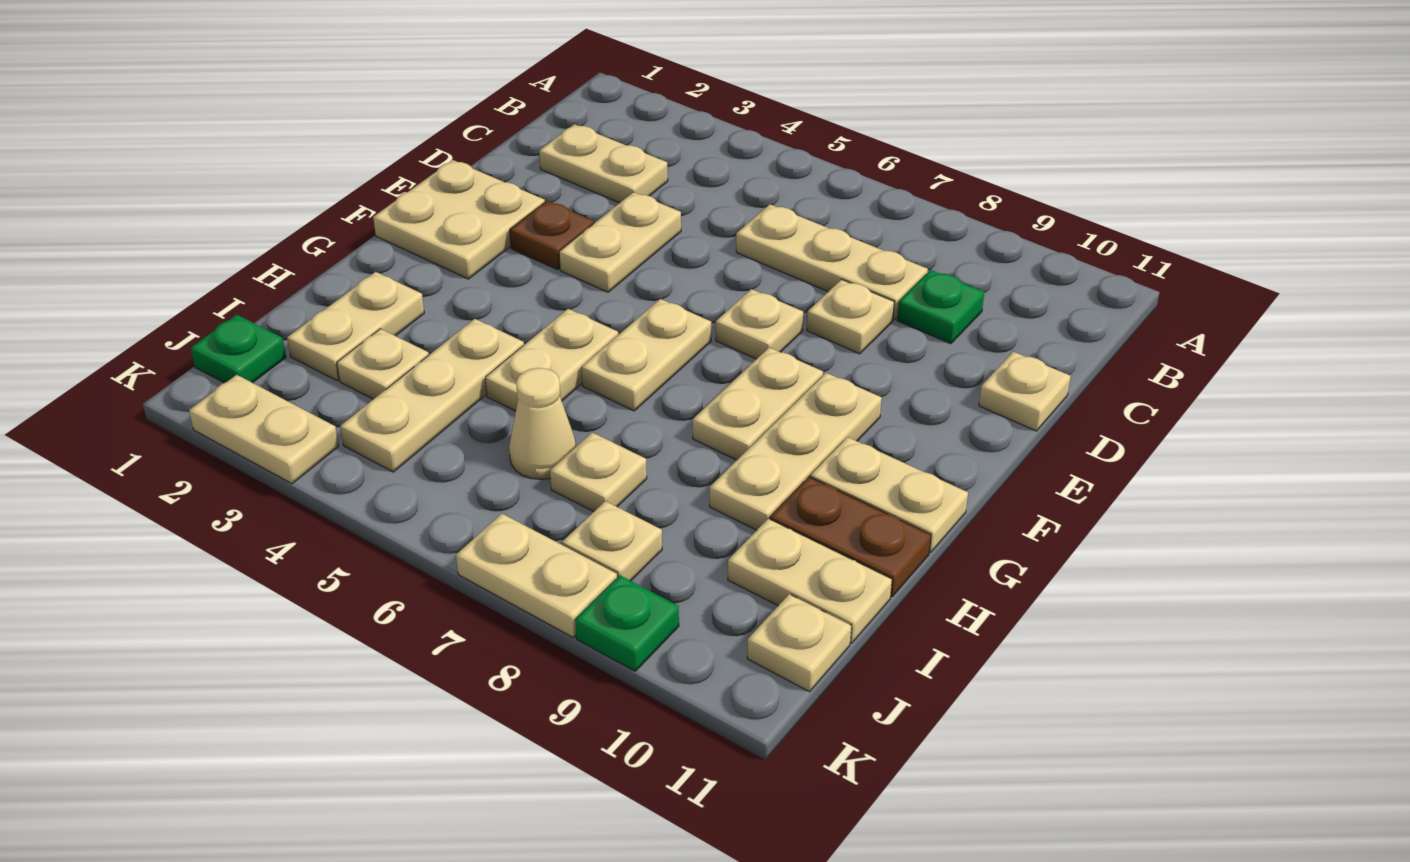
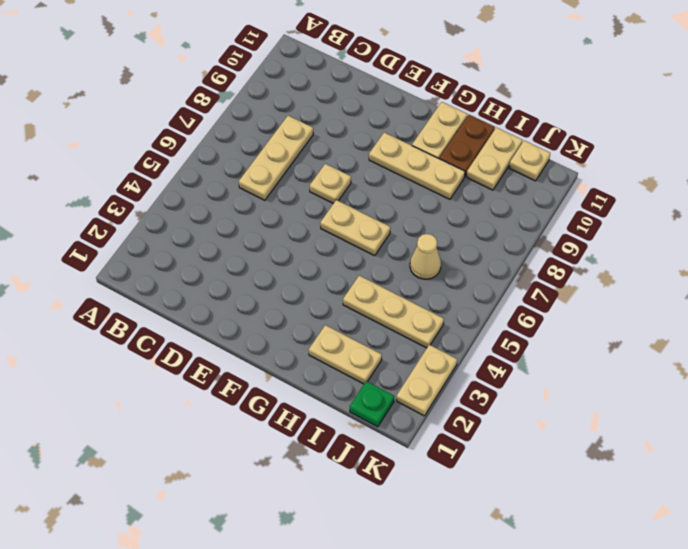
none -> tan plate C2:C3 level 1
none -> green plate C9 level 1
none -> tan plate D4:E4 level 1

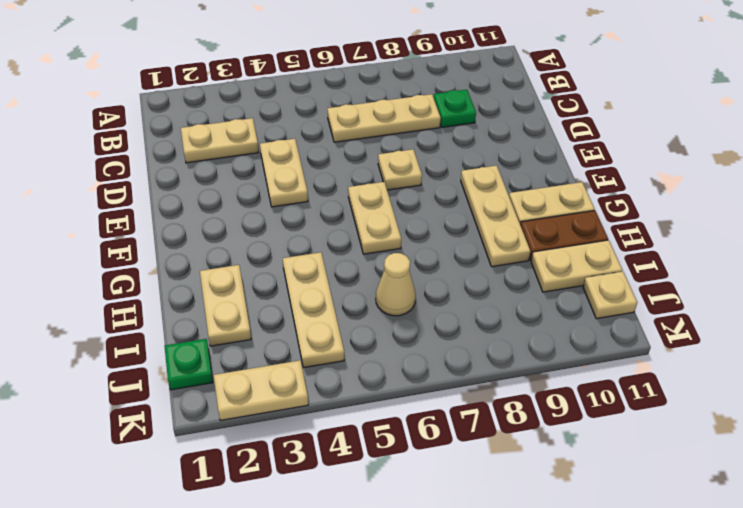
none -> tan plate D8 level 1
none -> tan plate D11 level 1
none -> tan plate E1:F2 level 1

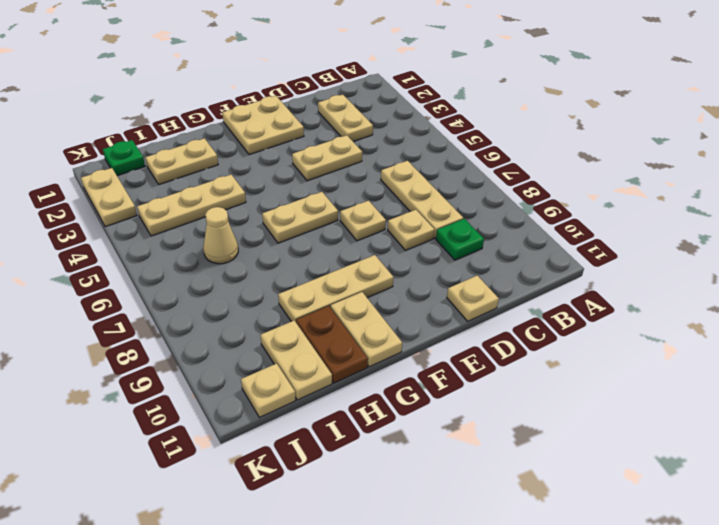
none -> brown plate E3 level 1
none -> tan plate F8:G8 level 1
none -> tan plate G5:H5 level 1

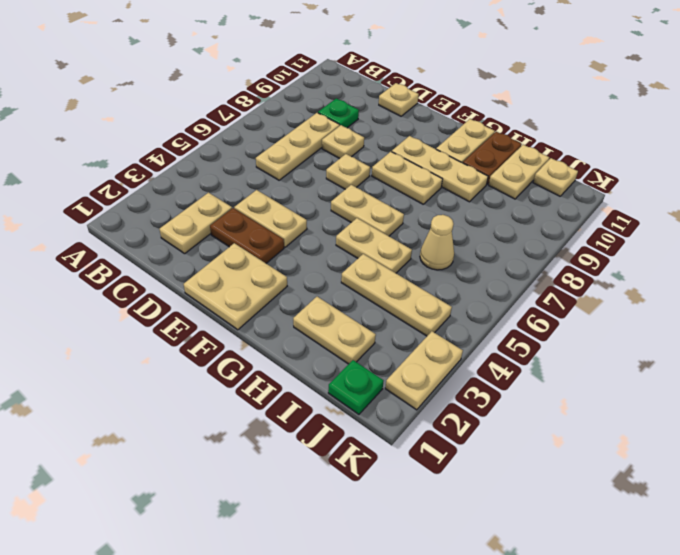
brown plate D3:E3 level 1 -> brown plate E3 level 1
none -> tan plate I3 level 1
none -> tan plate I7 level 1
none -> tan plate J8 level 1

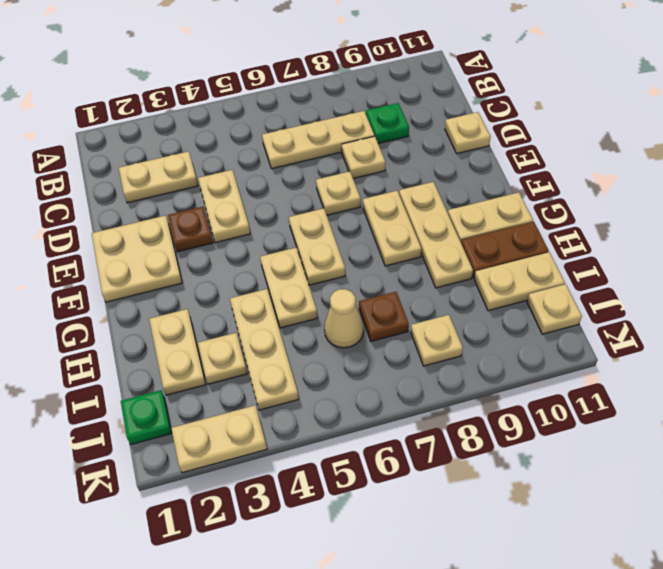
brown plate I7 level 1 -> tan plate I7 level 1
none -> tan plate K7:K8 level 1
none -> green plate K9 level 1

